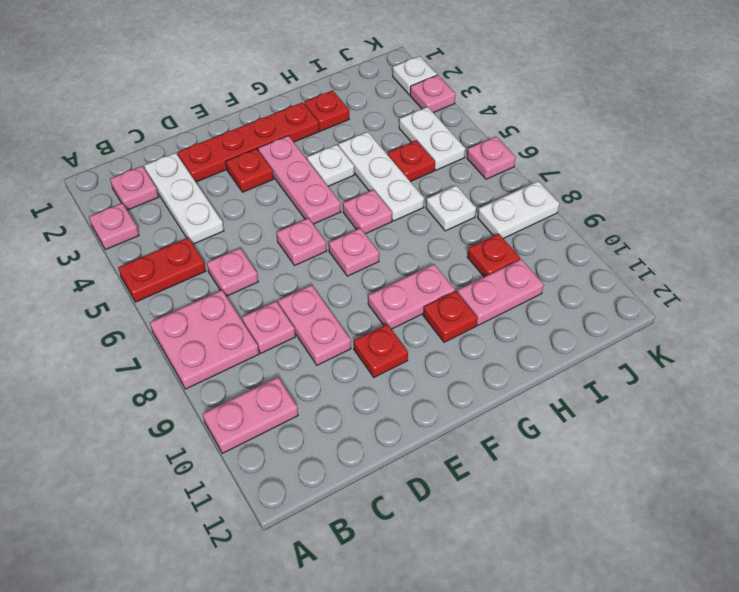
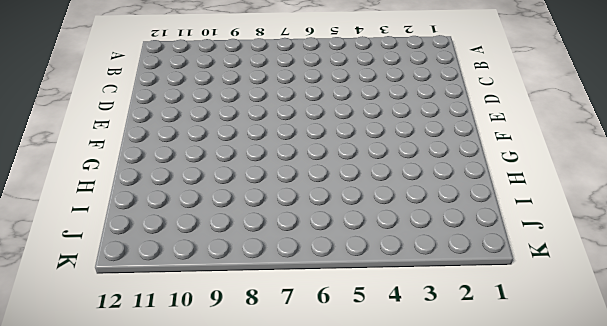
none -> pink plate A3 level 1
none -> red plate A5:B5 level 1
none -> pink plate A7:B8 level 1
none -> pink plate A10:B10 level 1

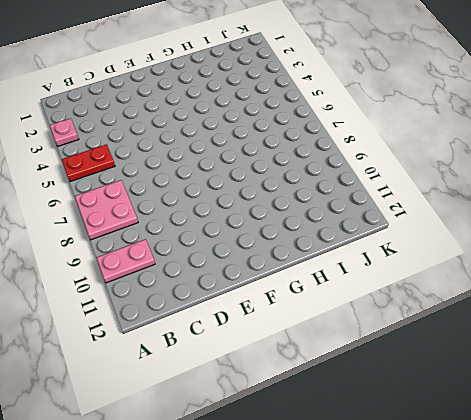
none -> pink plate B2 level 1
none -> white plate C2:C4 level 1
none -> pink plate C6 level 1
none -> pink plate C8 level 1

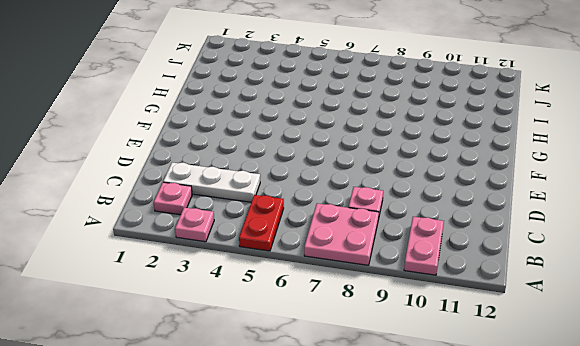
none -> pink plate C6 level 1
none -> red plate D2:G2 level 1
none -> pink plate D8:D9 level 1
none -> red plate E3 level 1

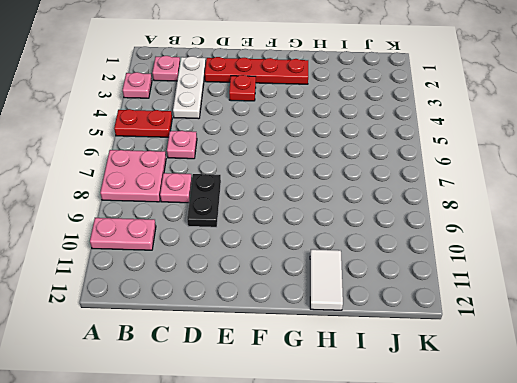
black plate D8:D9 level 1 -> pink plate D8:D9 level 1
white tile H11:H12 level 1 -> none
none -> pink plate E6 level 1
none -> red plate E10 level 1
none -> pink plate F3:F5 level 1
none -> pink plate F7 level 1

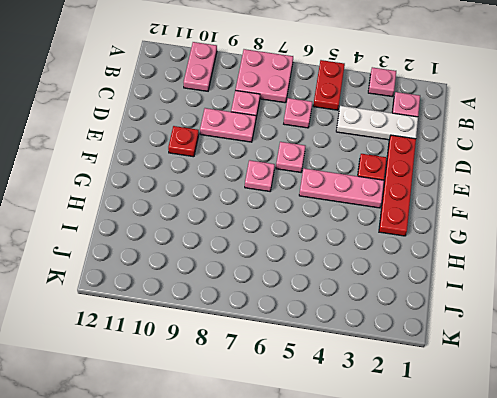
none -> pink plate F9:G9 level 1
none -> white plate G4 level 1
none -> pink plate G6 level 1
none -> red plate G10 level 1

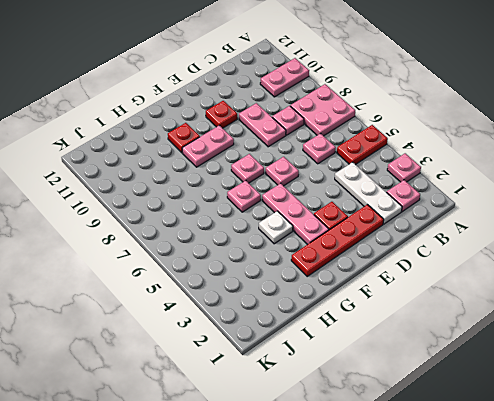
none -> red plate H2 level 1
none -> white plate H4:H6 level 1
none -> pink plate H10:I10 level 1
none -> red plate I5 level 1

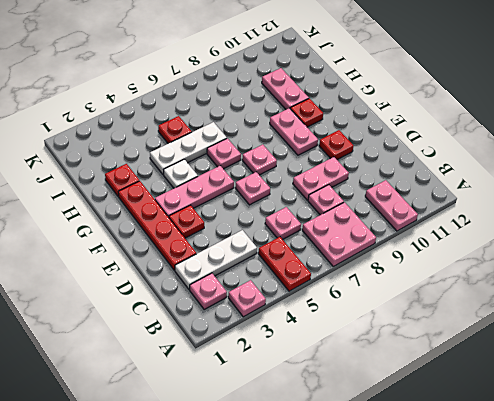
none -> white plate I7 level 1
none -> red plate I9 level 1
none -> white plate J4:J5 level 1
none -> white plate J8:K8 level 1

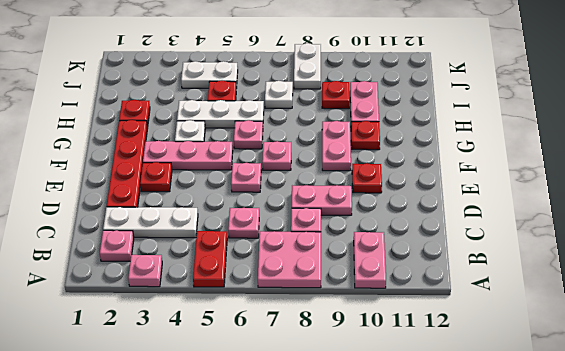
none -> white plate K2 level 1
none -> pink plate K3 level 1
none -> pink plate K6 level 1

